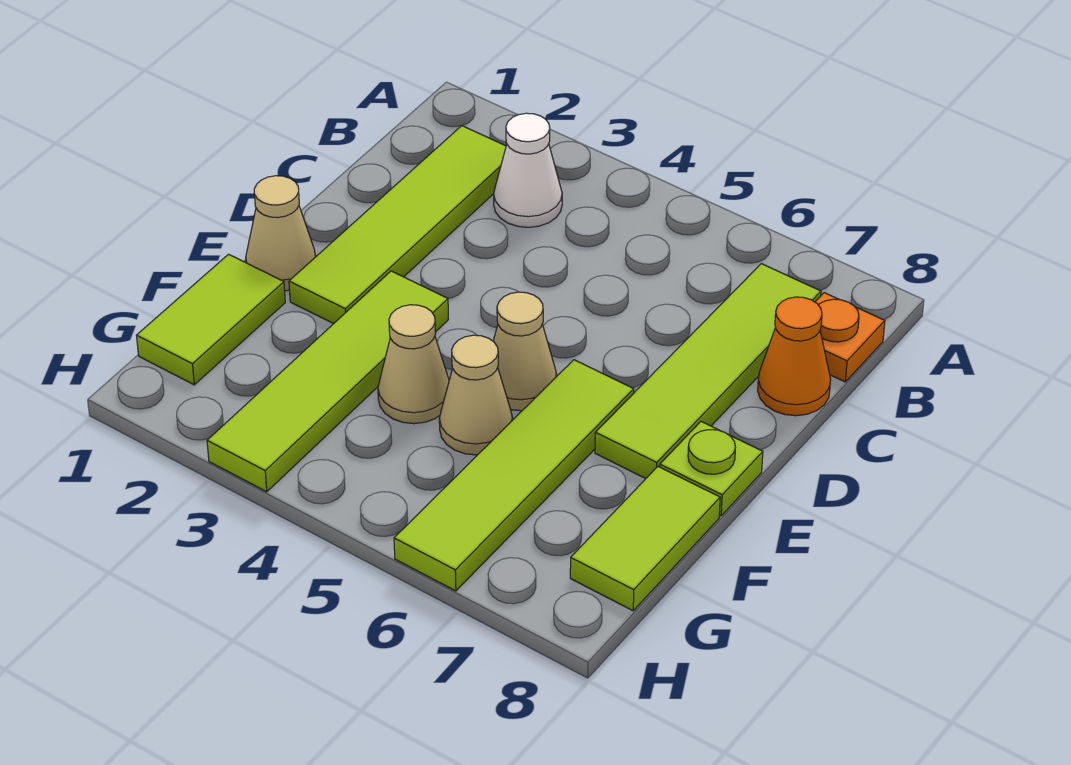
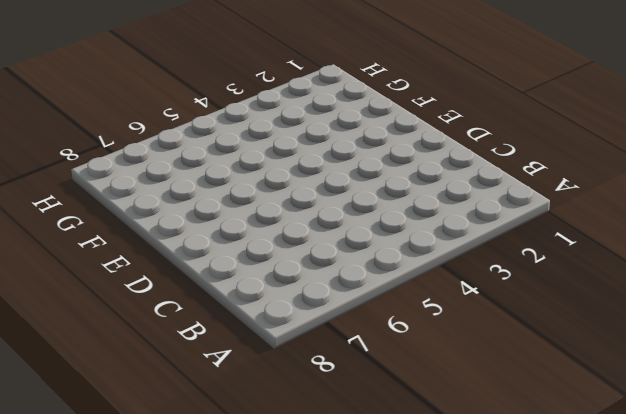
none -> lime tile B2:E2 level 1
none -> white cone B3 level 1
none -> lime tile B7:E7 level 1

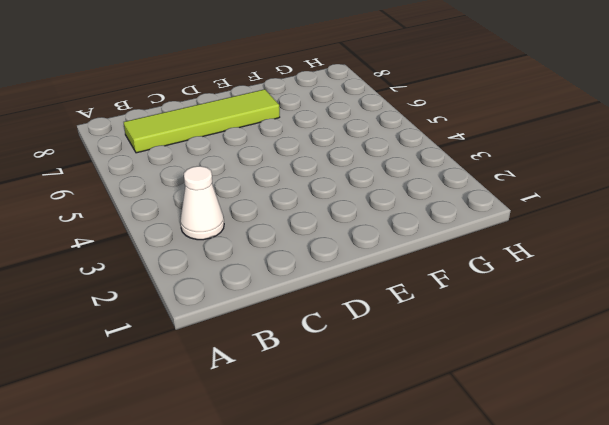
none -> lime tile B2:E2 level 1
none -> orange plate B8 level 1
none -> orange cone C8 level 1

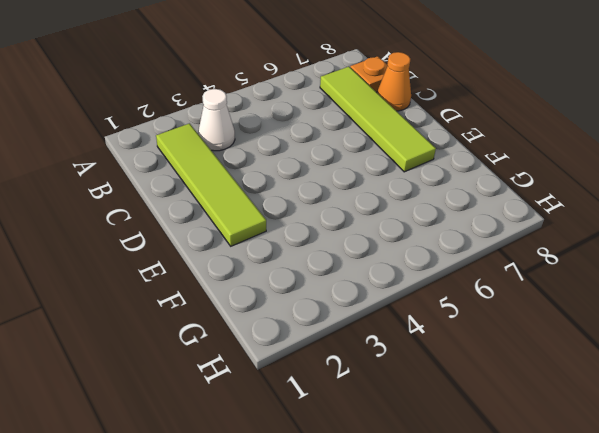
none -> tan cone E1 level 1
none -> lime tile E3:H3 level 1
none -> tan cone E5 level 1

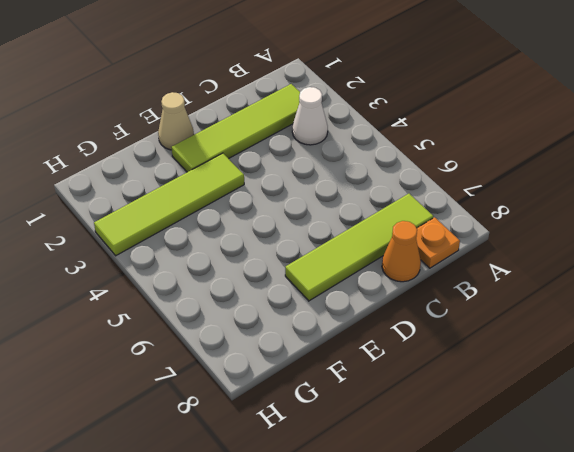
none -> tan cone E5 level 1
none -> lime tile E6:H6 level 1
none -> lime plate E8 level 1

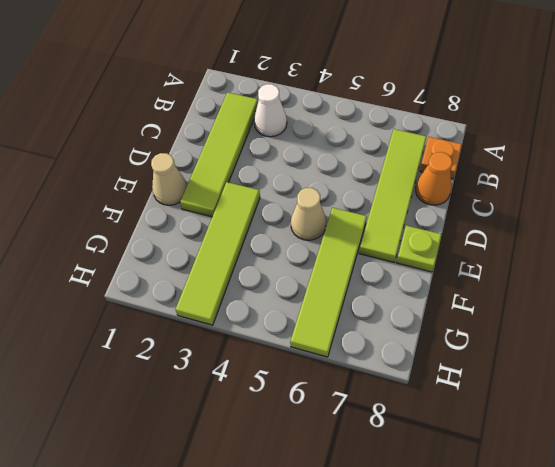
none -> lime tile F1:G1 level 1
none -> tan cone F4 level 1
none -> tan cone F5 level 1

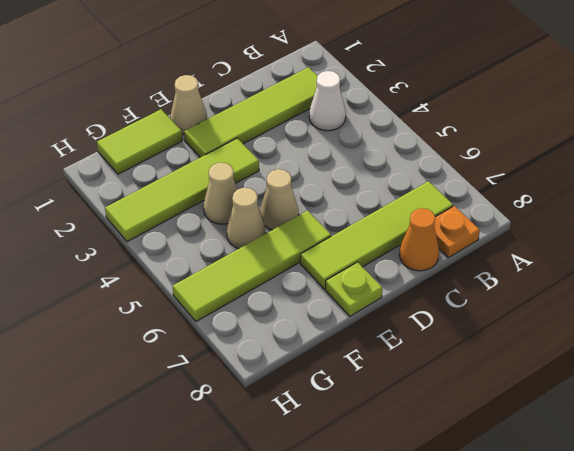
none -> lime tile F8:G8 level 1

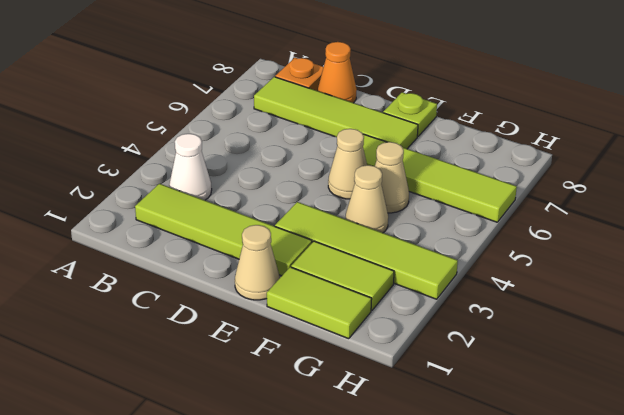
lime tile F2:G2 level 1 -> lime tile F8:G8 level 1

